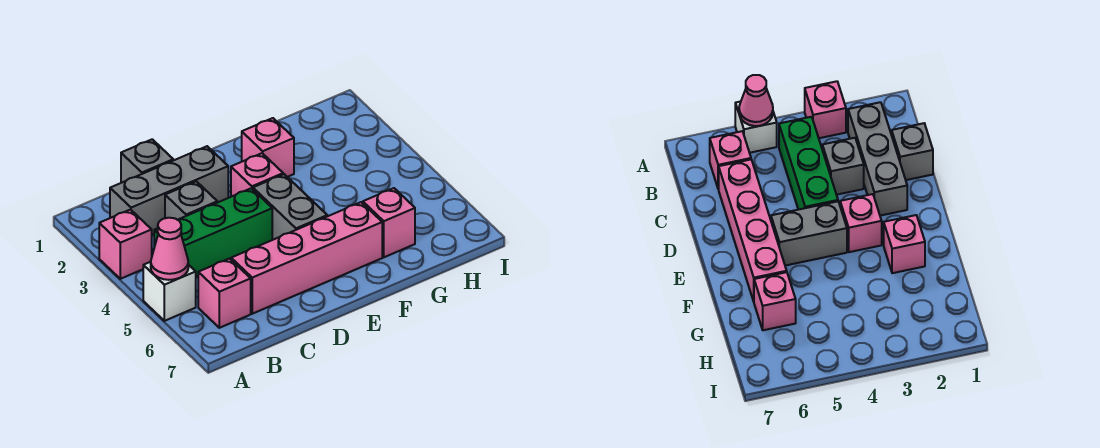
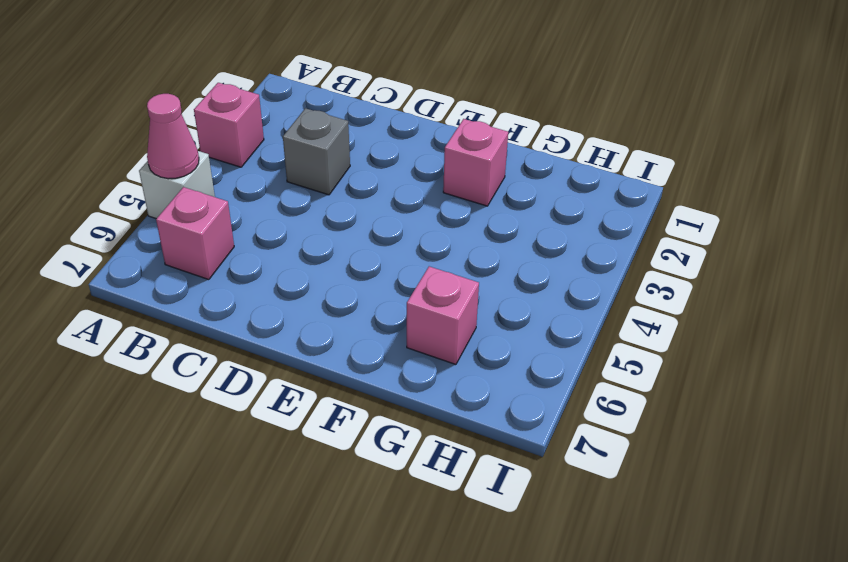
none -> grey brick B2:D2 level 1
none -> green brick B4:D4 level 1
none -> grey brick C1 level 1

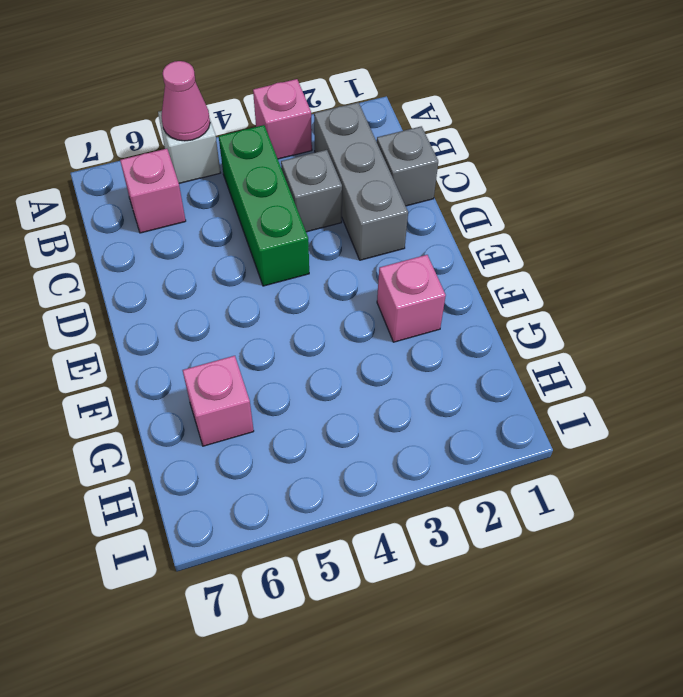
none -> pink brick C6:F6 level 1
none -> pink brick E3 level 1
none -> grey brick E4:E5 level 1

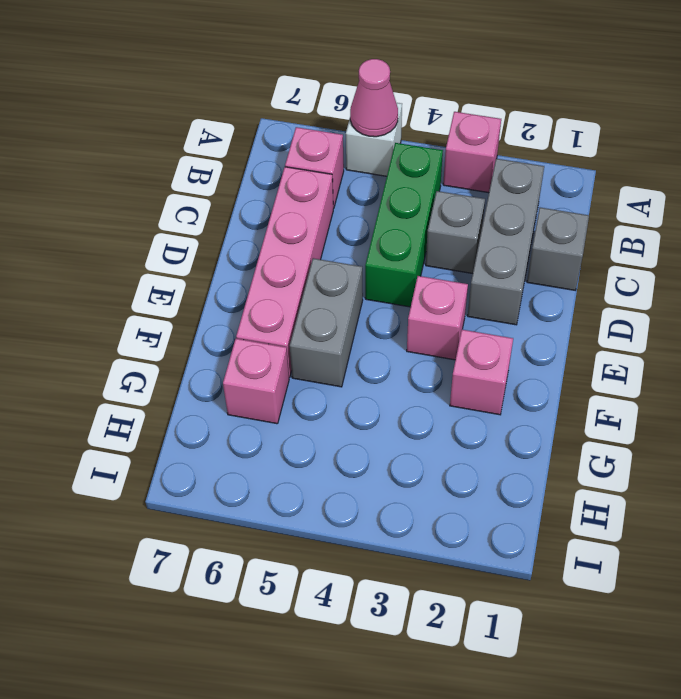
grey brick E5:F5 level 1 -> grey brick E4:E5 level 1

